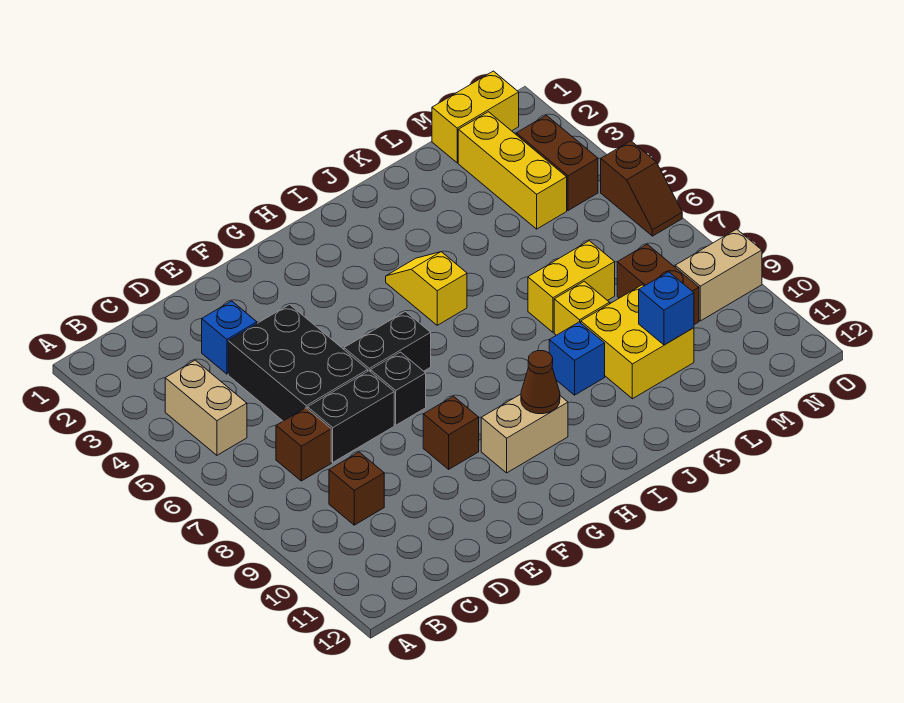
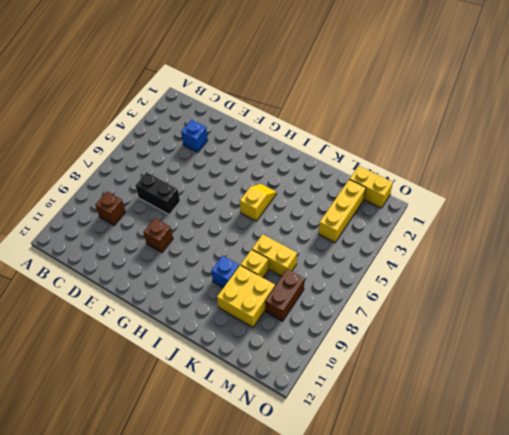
none -> tan brick B4:B5 level 1
none -> brown brick C7 level 1
none -> black brick D4:E6 level 1

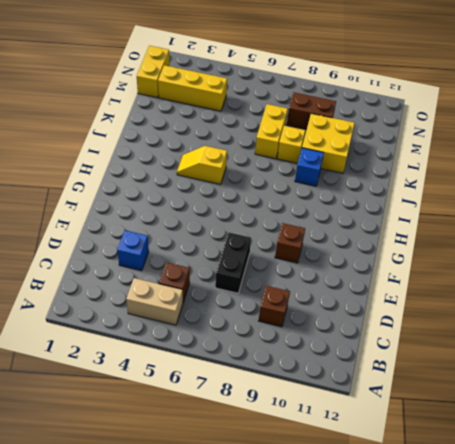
brown brick C5 level 1 -> brown brick C7 level 1
none -> black brick D4:E6 level 1
none -> black brick F6:G6 level 1
none -> black brick F7 level 1

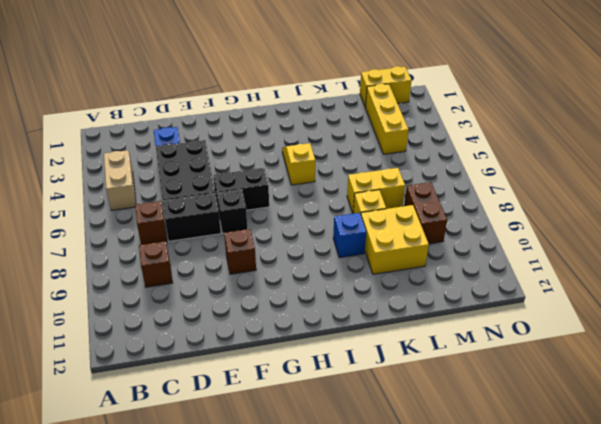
none -> tan brick G10:H10 level 1
none -> brown brick N3:N4 level 1
none -> tan brick N9:O9 level 1

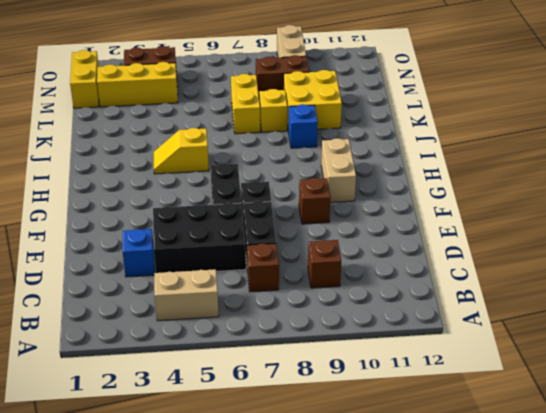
none -> brown slope O5:O6 level 1 top 5
none -> brown cone H10 level 2
none -> blue brick L10 level 2

